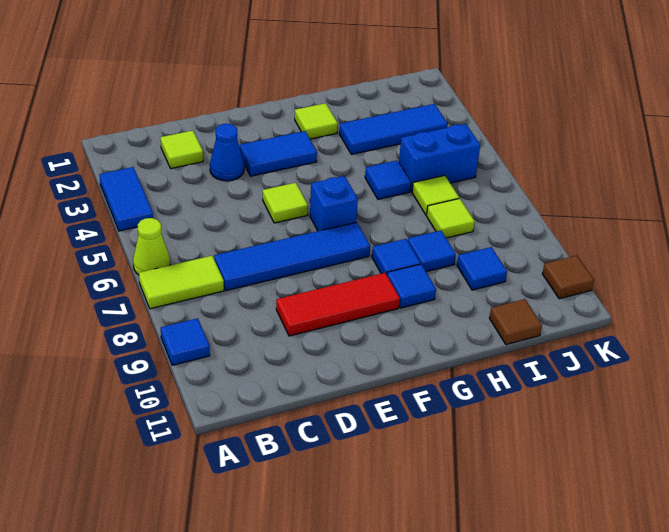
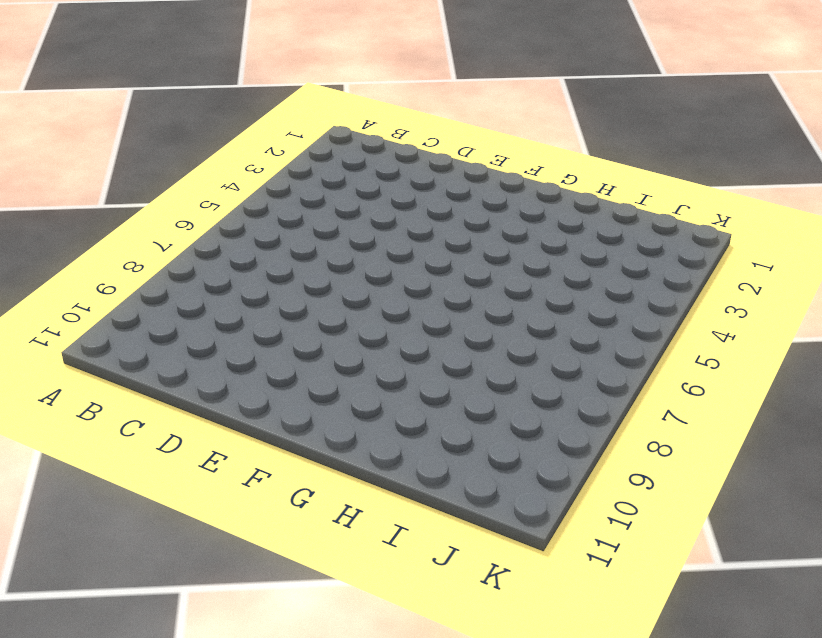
none -> blue tile A3:A4 level 1
none -> lime cone A6 level 1
none -> lime tile A7:B7 level 1

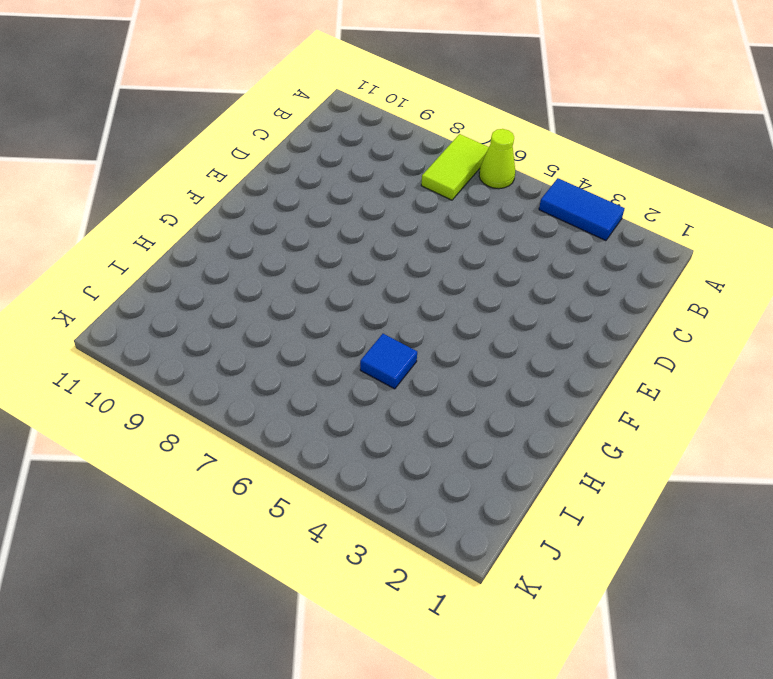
none -> blue tile A9 level 1
none -> lime tile C2 level 1
none -> blue tile C7:F7 level 1

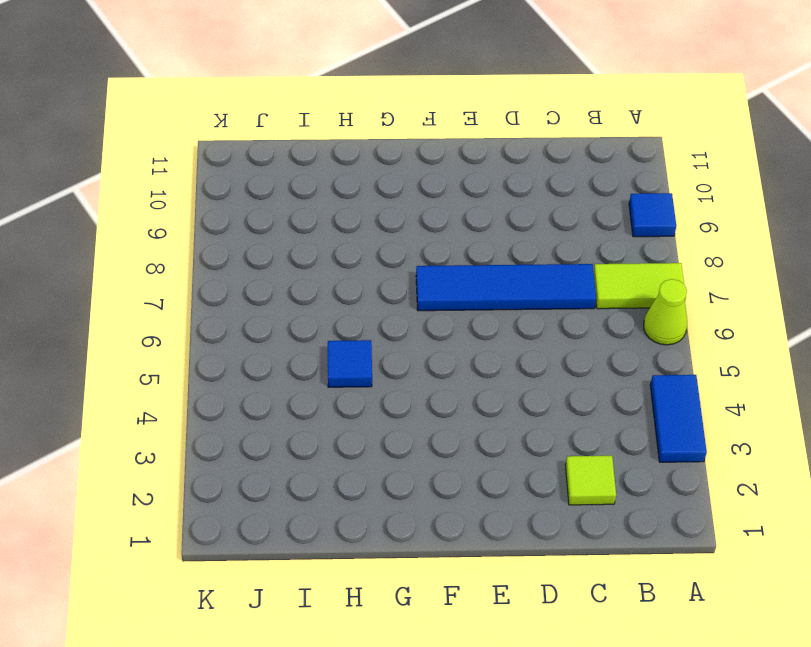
none -> blue cone D3 level 1
none -> red tile D9:F9 level 1
none -> blue tile E3:F3 level 1

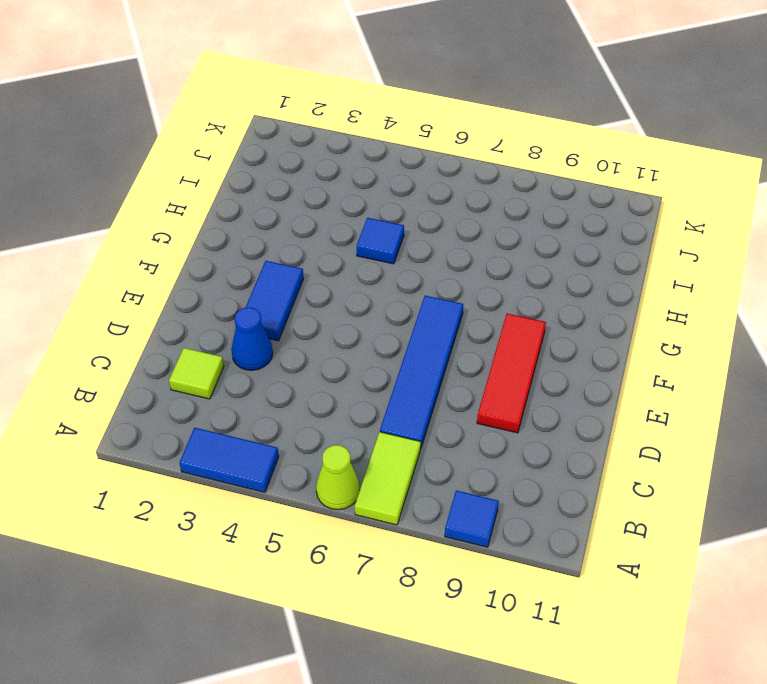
none -> lime tile E5 level 1
none -> blue brick F6 level 1
none -> lime tile G2 level 1

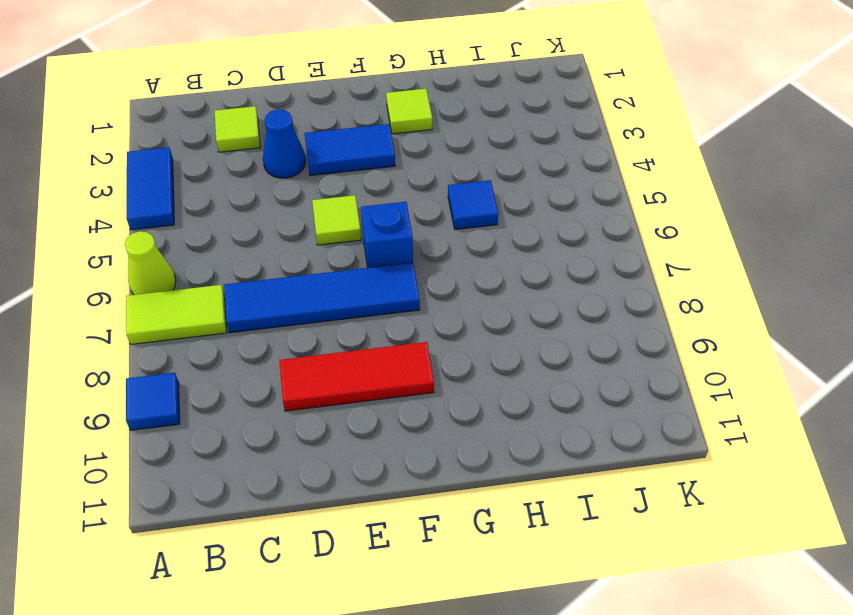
none -> blue tile G8 level 1
none -> blue tile G9 level 1
none -> blue tile H3:J3 level 1

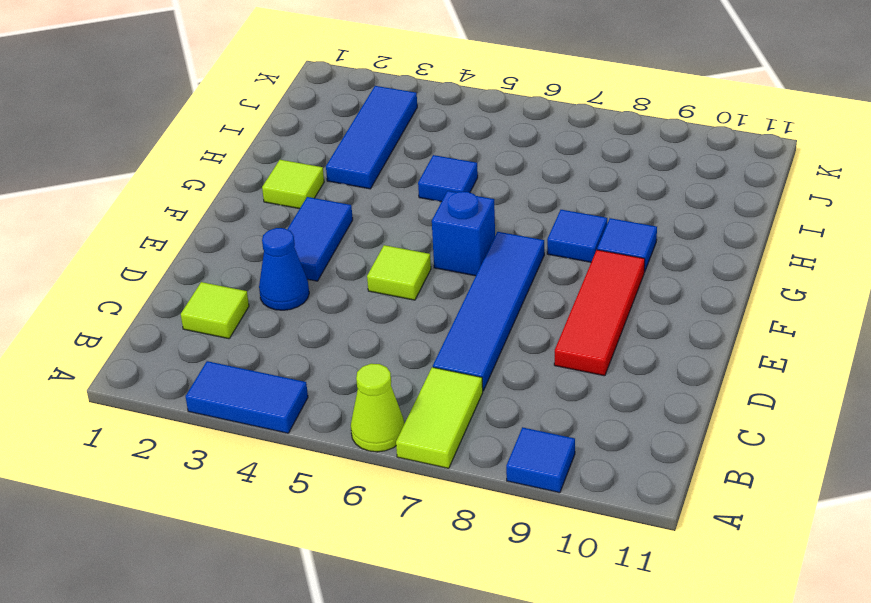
none -> blue tile H8 level 1
none -> blue brick I5:J5 level 1
none -> lime tile I6 level 1

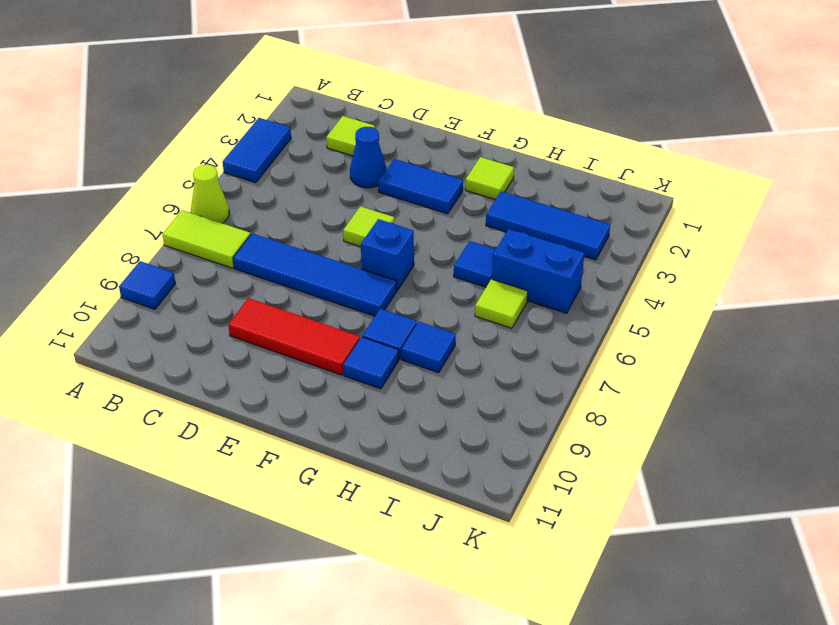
none -> lime tile I7 level 1
none -> blue tile I9 level 1
none -> brown tile I11 level 1

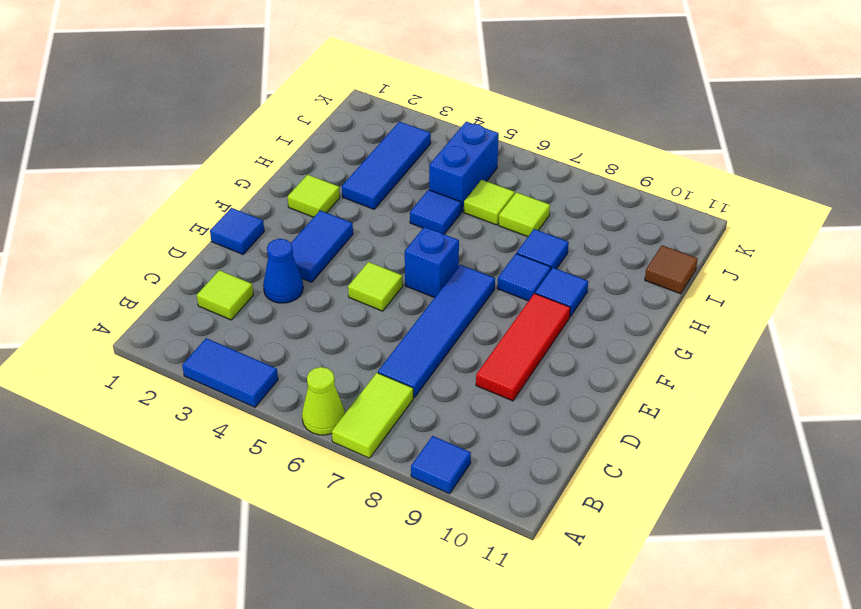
blue tile E1 level 1 -> blue tile I9 level 1
none -> brown tile K10 level 1

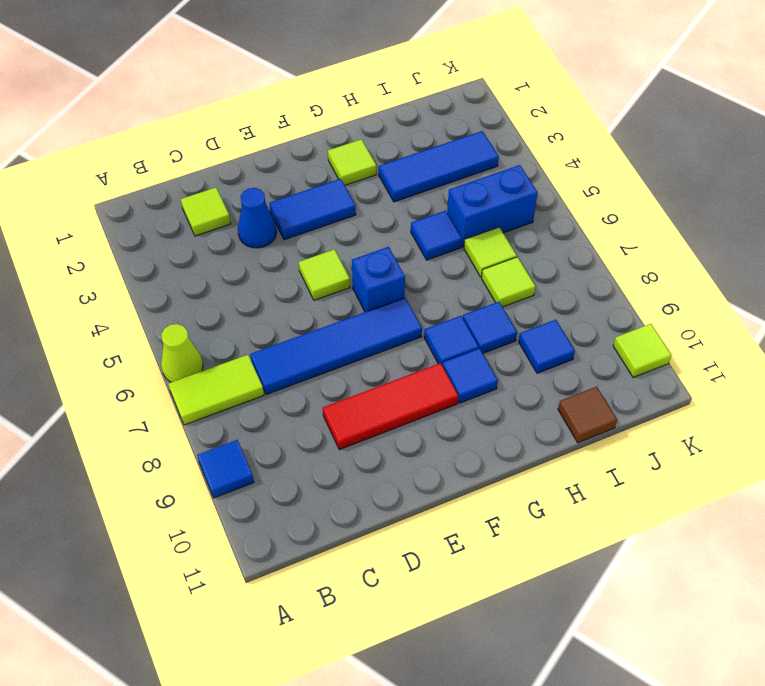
lime tile K10 level 1 -> brown tile K10 level 1
none -> blue tile A3:A4 level 1

